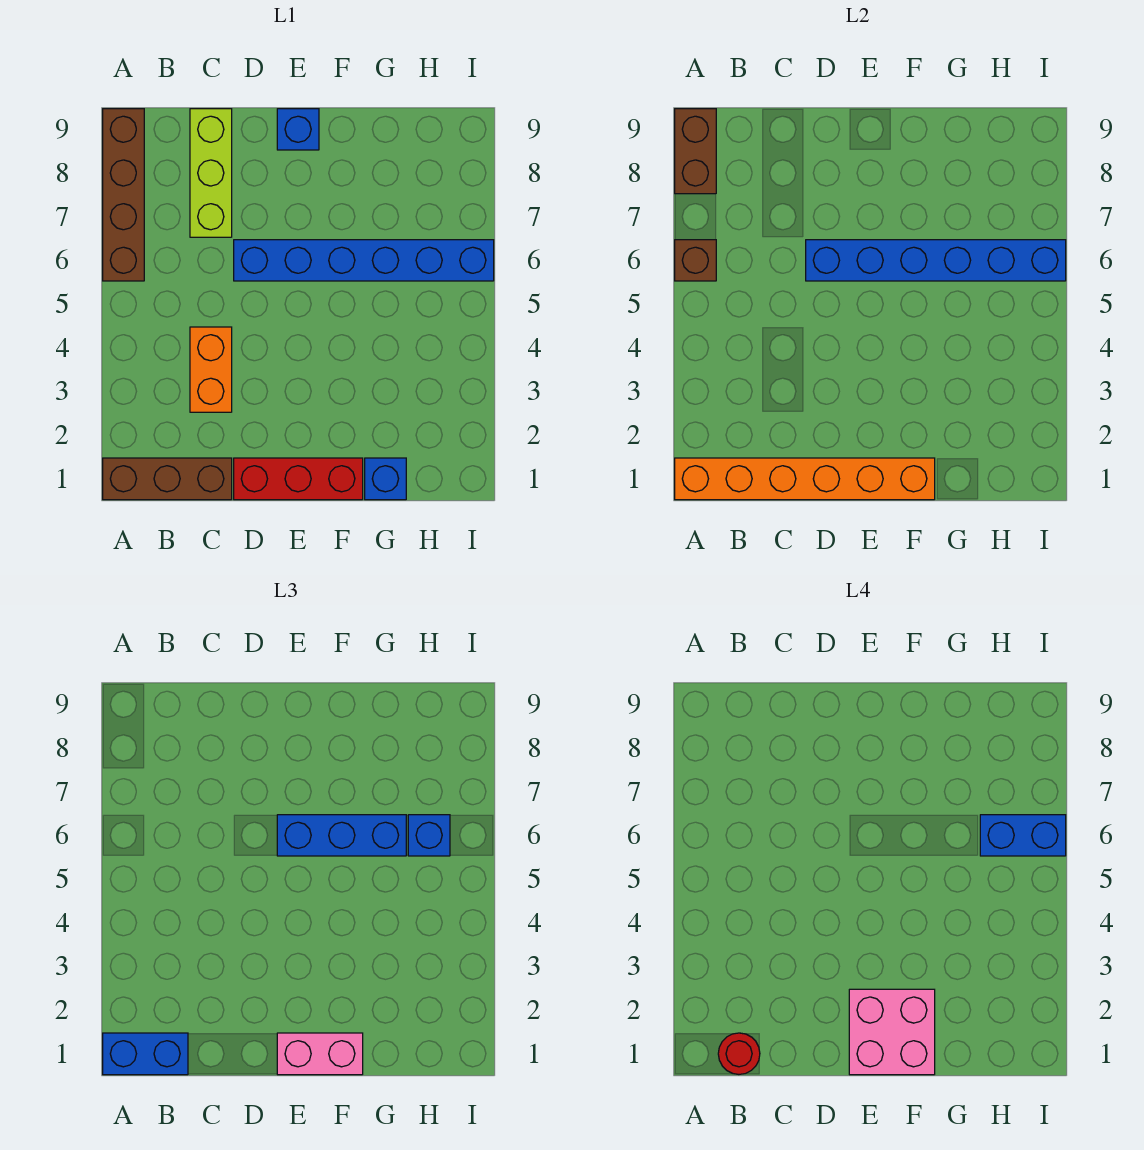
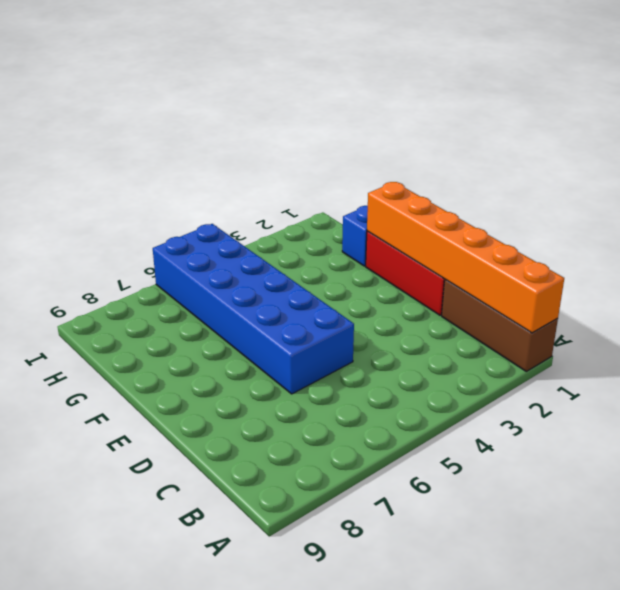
blue brick D5:I6 level 1 -> blue brick D6:I6 level 1
none -> brown brick A6:A9 level 1
none -> orange brick C3:C4 level 1
none -> lime brick C7:C9 level 1

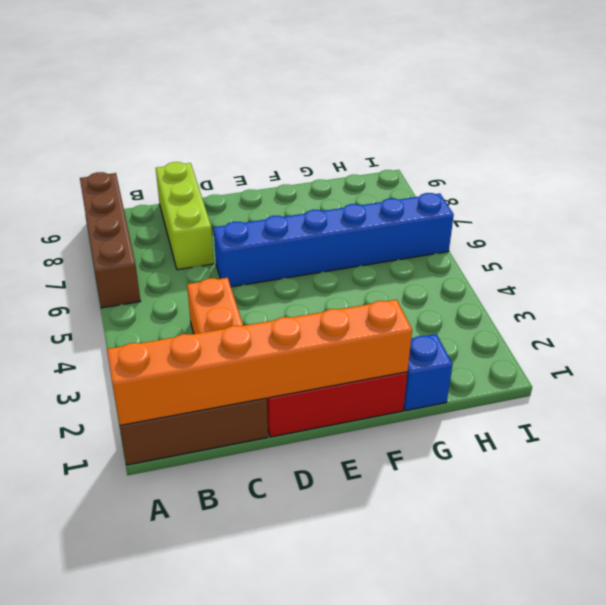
none -> blue brick E9 level 1
none -> brown brick A6 level 2
none -> brown brick A8:A9 level 2

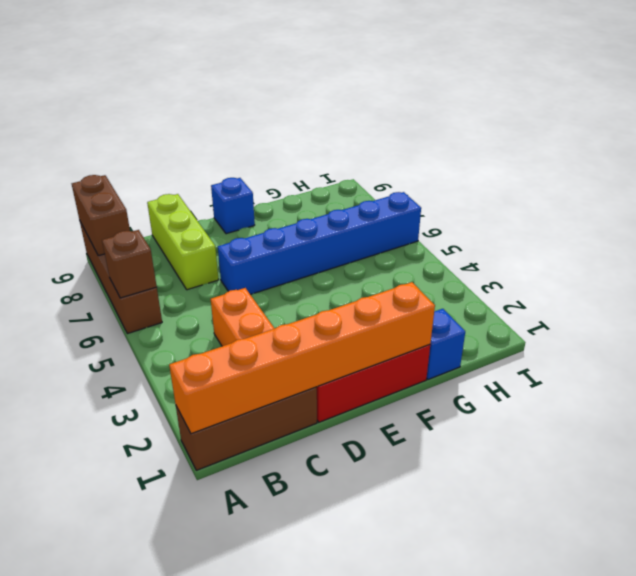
none -> blue brick D6:I6 level 2
none -> blue brick A1:B1 level 3
none -> pink brick E1:F1 level 3

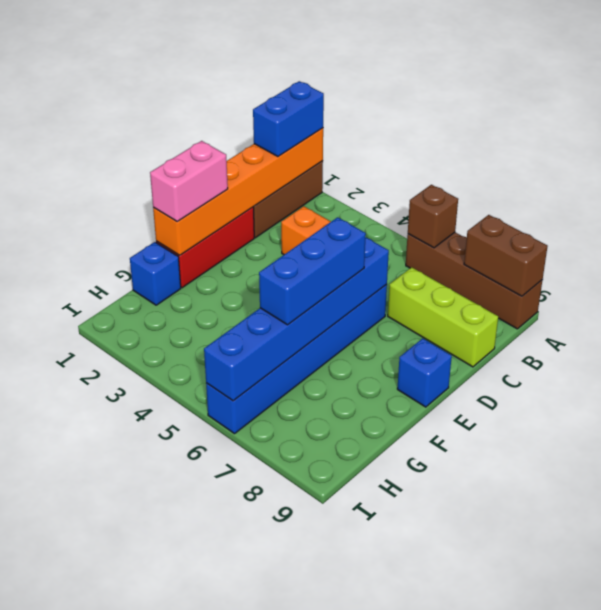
none -> blue brick H6 level 3
none -> red round brick B1 level 4
none -> pink brick E1:F2 level 4

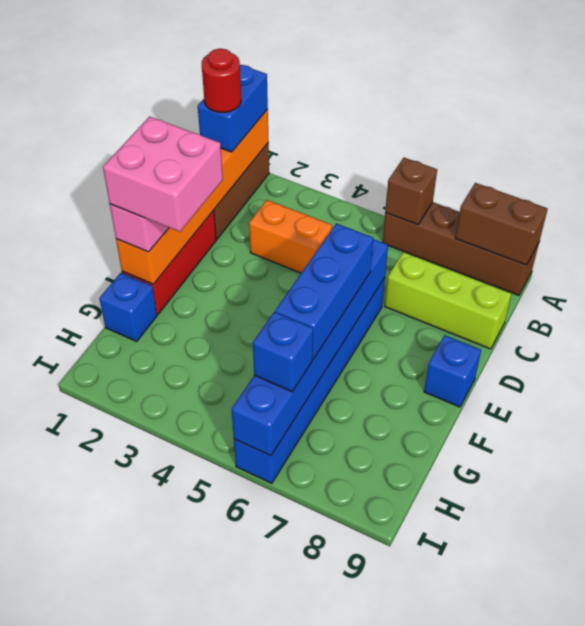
none -> blue brick H6:I6 level 4

